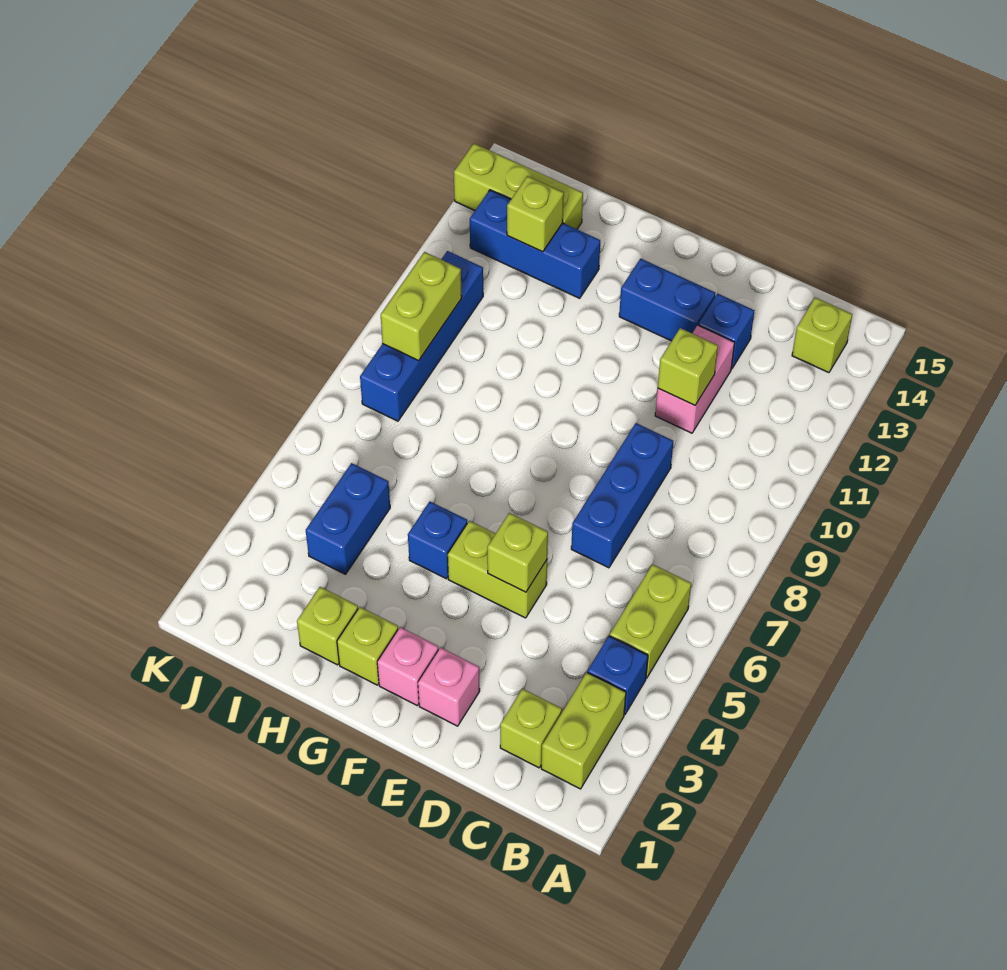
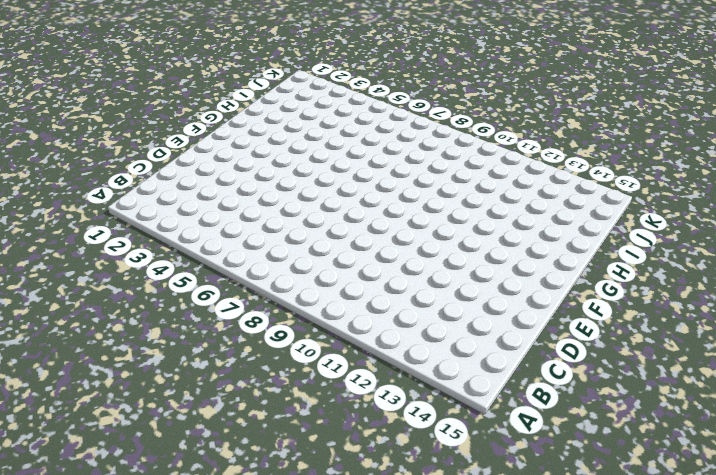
none -> lime brick B2:B3 level 1
none -> blue brick B4 level 1
none -> lime brick B5:B6 level 1

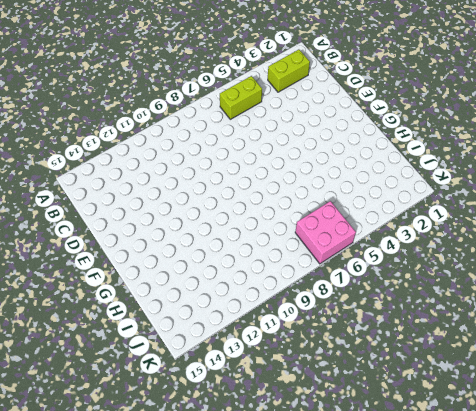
pink brick J6:K7 level 1 -> none
none -> blue brick B4 level 1
none -> lime brick B14 level 1
none -> lime brick C2 level 1

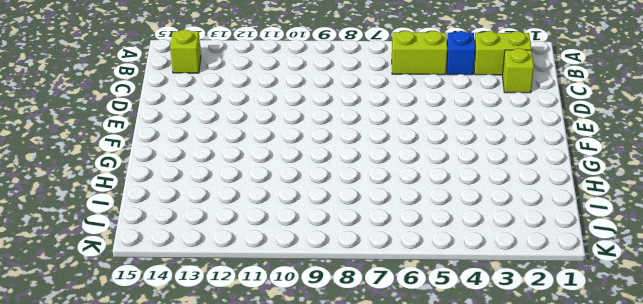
none -> blue brick D7:D9 level 1
none -> pink brick D11:D12 level 1
none -> blue brick D13 level 1

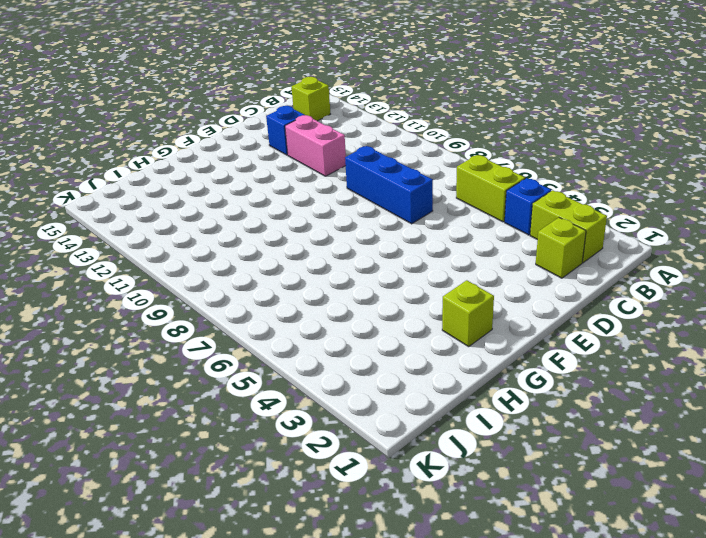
none -> pink brick E2 level 1
none -> lime brick E5:F5 level 1
none -> blue brick E13:F13 level 1

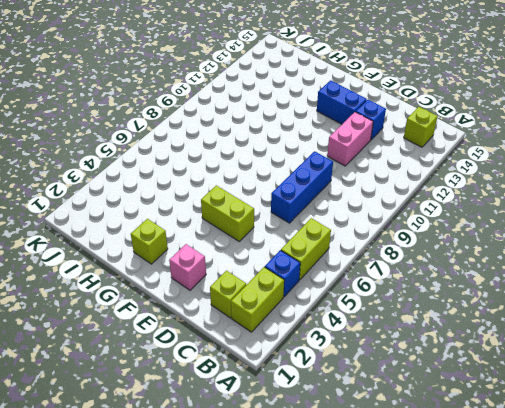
none -> pink brick F2 level 1
none -> blue brick G5 level 1
none -> lime brick H2 level 1

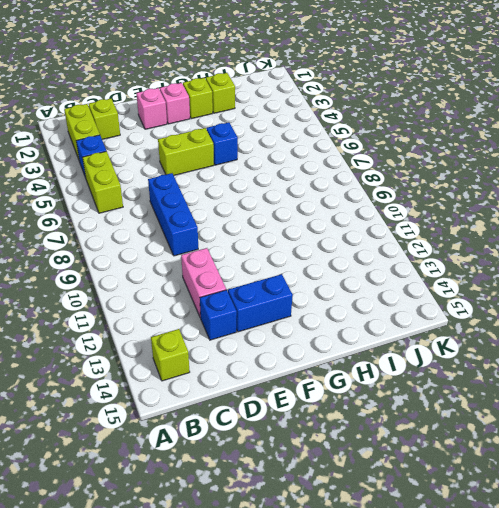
none -> blue brick H13:J13 level 1
none -> blue brick I4:I5 level 1
none -> lime brick I14:K14 level 1

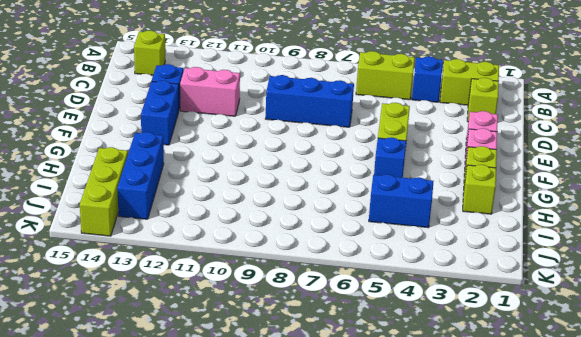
none -> blue brick J8:J11 level 1
none -> lime brick D11 level 2
none -> lime brick E5 level 2

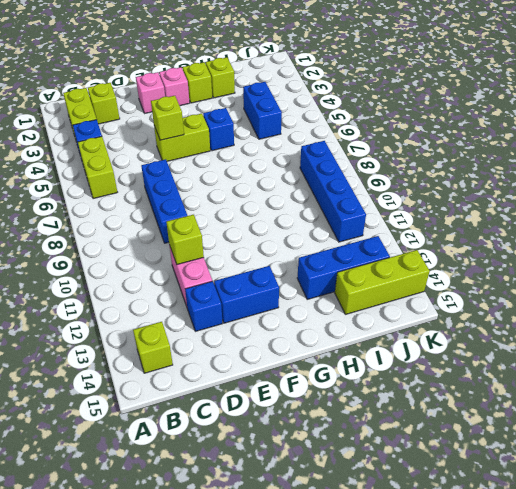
none -> lime brick I13 level 2
none -> lime brick J9:J10 level 2

